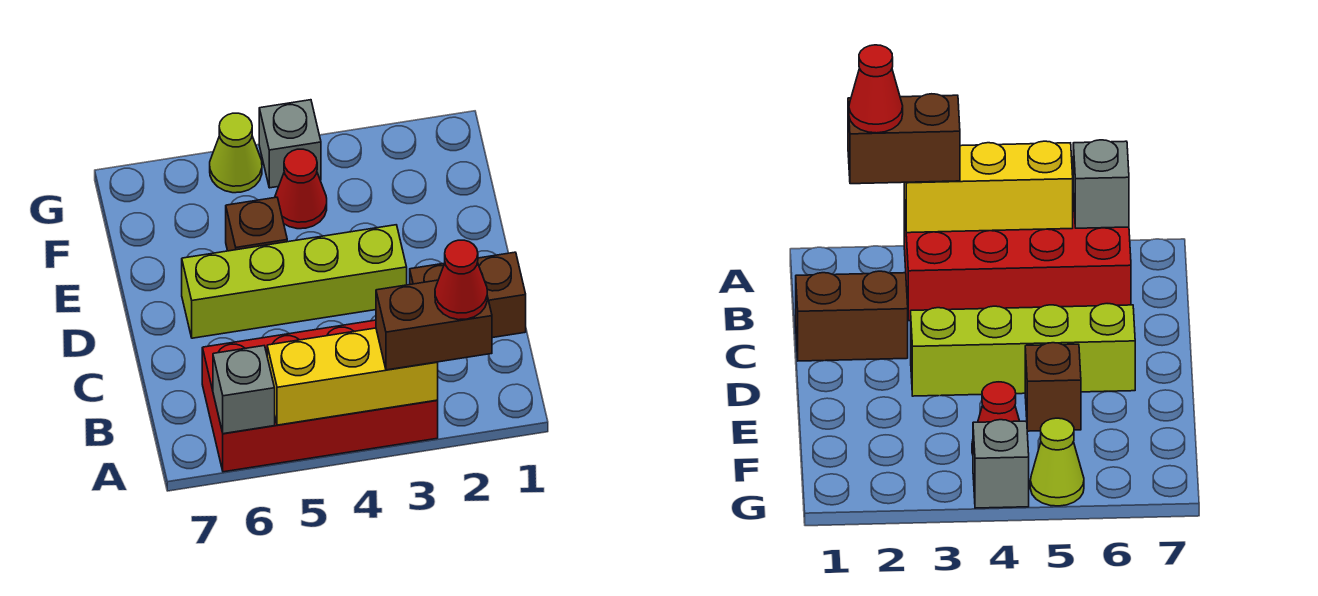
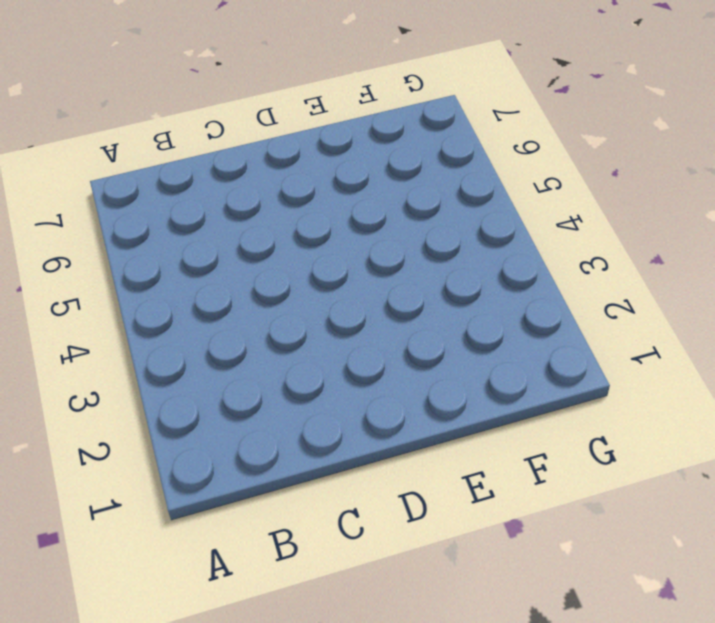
none -> red brick A3:B6 level 1
none -> brown brick C1:C2 level 1

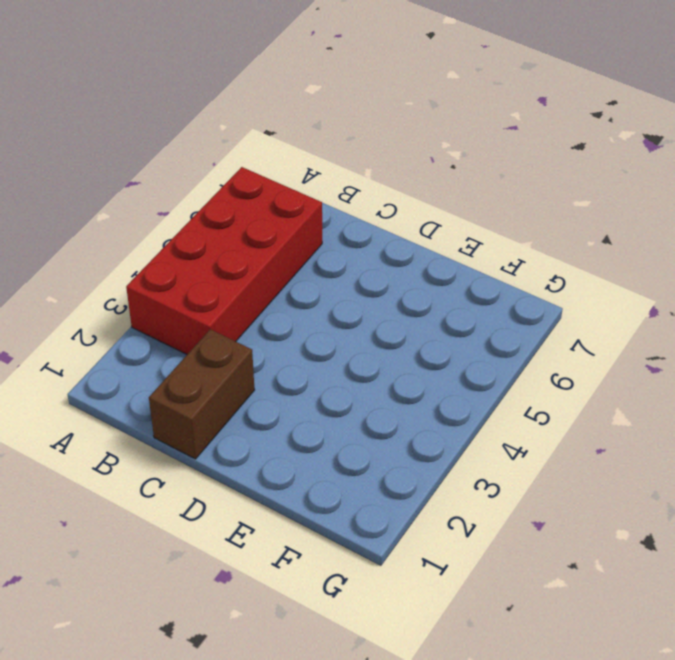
none -> lime brick D3:D6 level 1
none -> brown brick E5 level 1

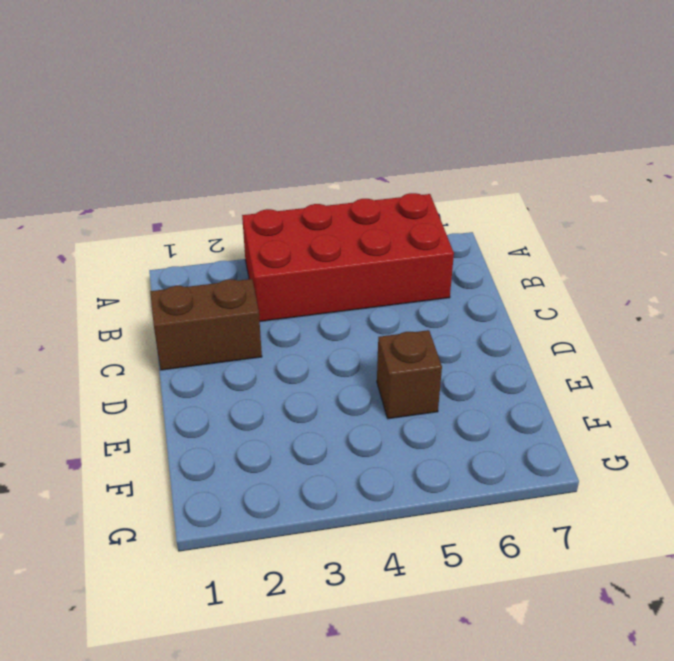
none -> lime brick D3:D6 level 1
none -> red cone F4 level 1

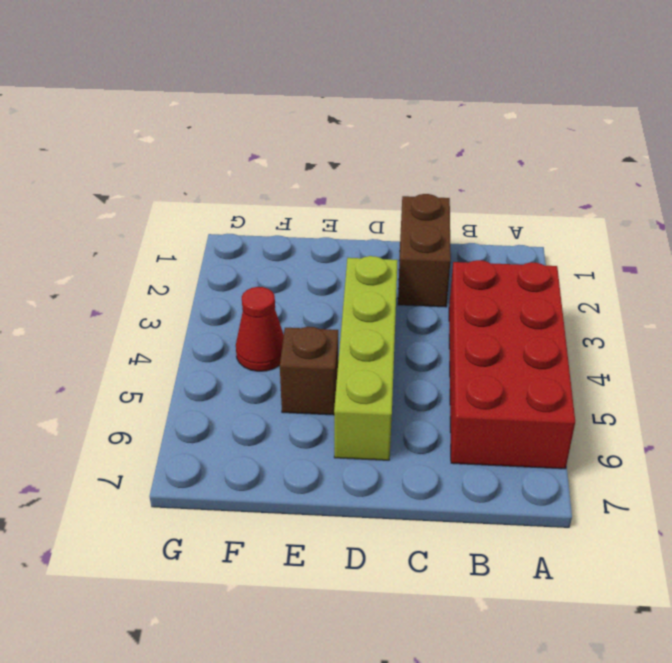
none -> grey brick G4 level 1
none -> lime cone G5 level 1

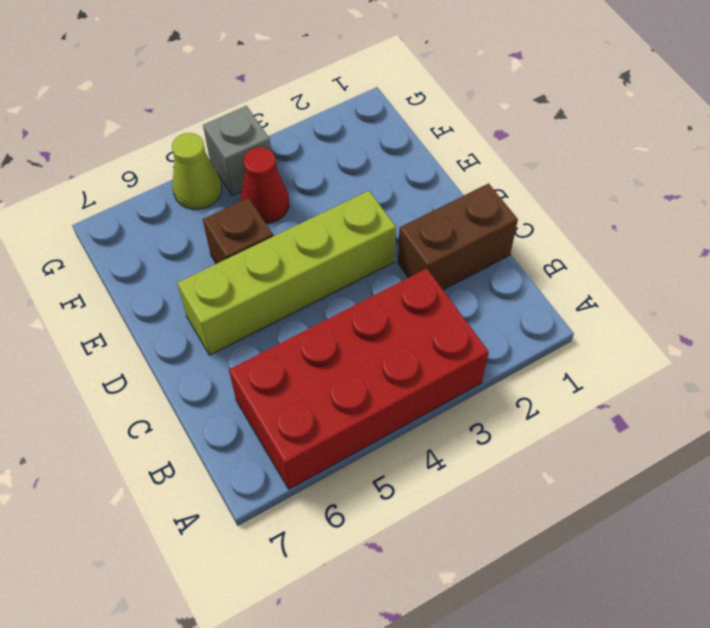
none -> yellow brick A3:A5 level 2
none -> grey brick A6 level 2

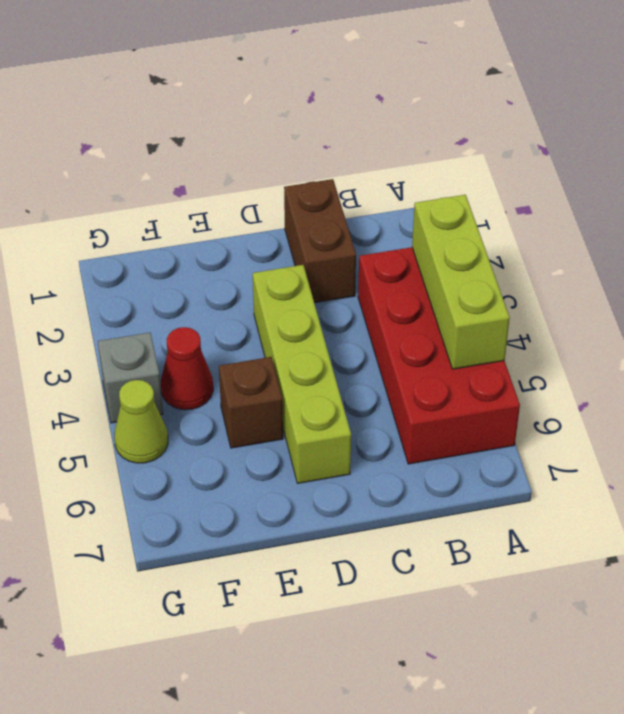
lime brick A3:A5 level 2 -> yellow brick A3:A5 level 2
none -> grey brick A6 level 2
none -> brown brick A2:A3 level 3

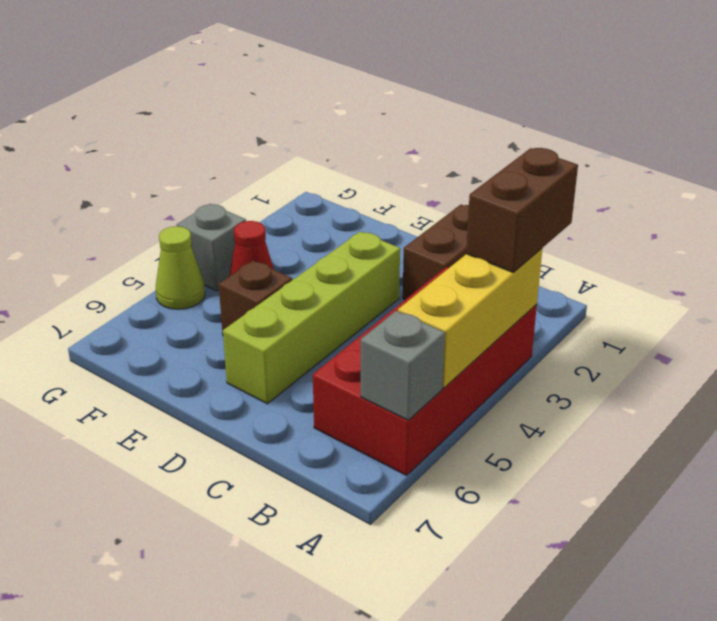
none -> red cone A2 level 4

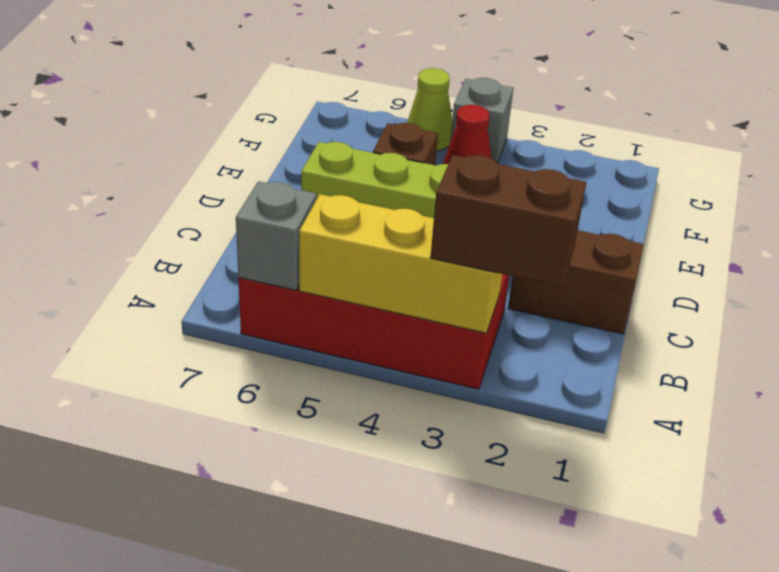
none -> red cone A2 level 4

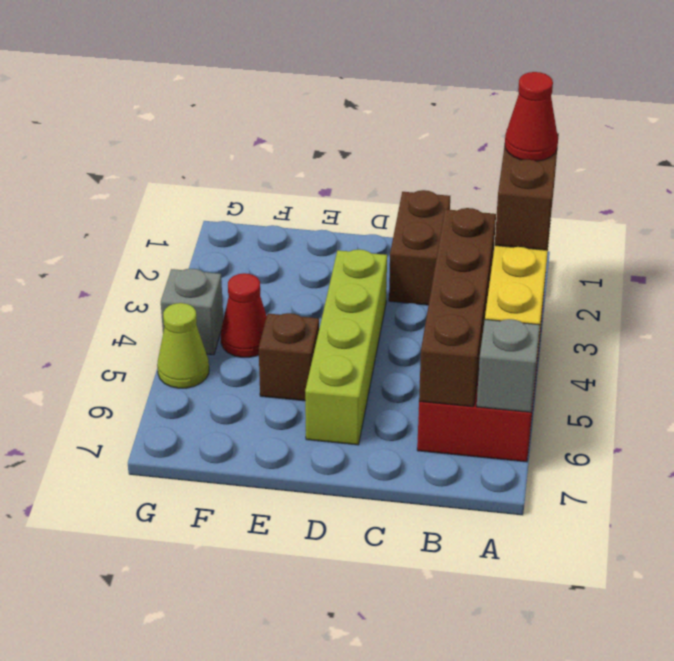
brown brick B3:B6 level 2 -> none

